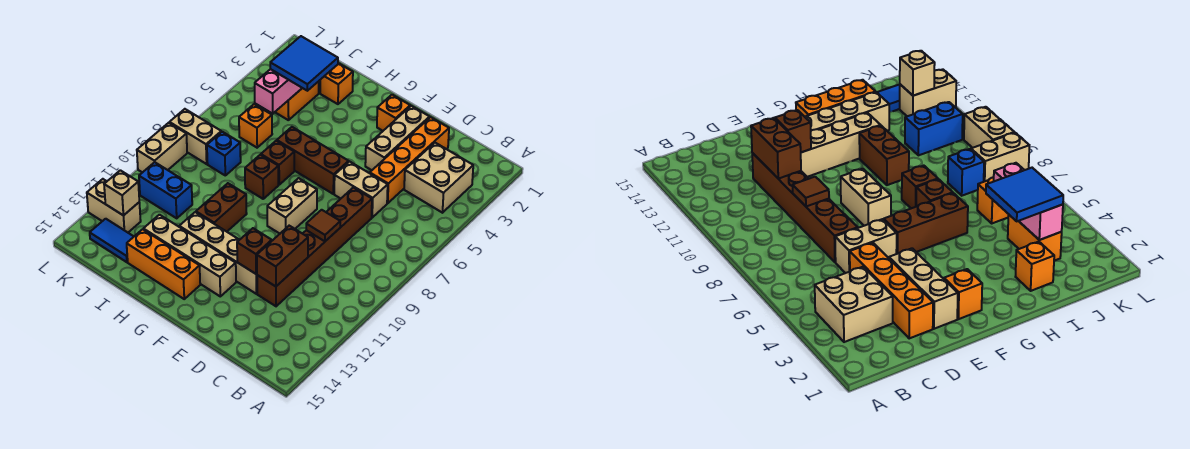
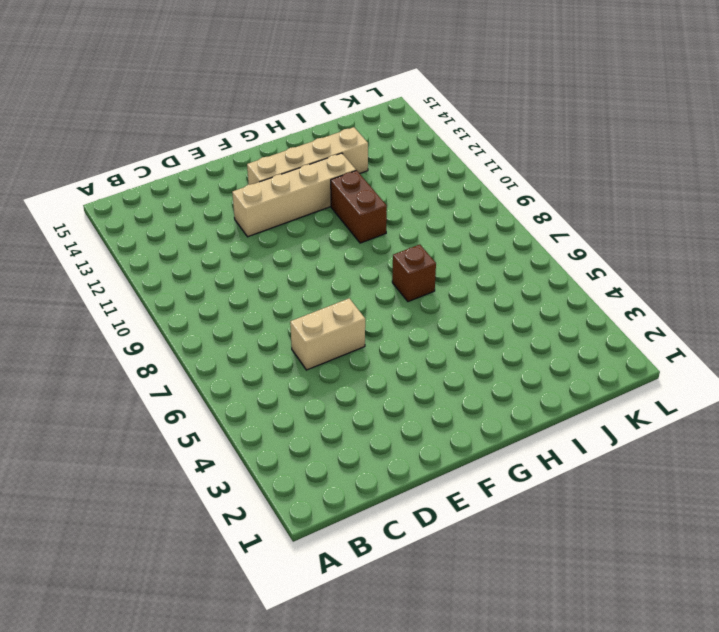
none -> tan brick B3:C4 level 1
none -> orange brick D2:D5 level 1
none -> brown brick D7:D12 level 1

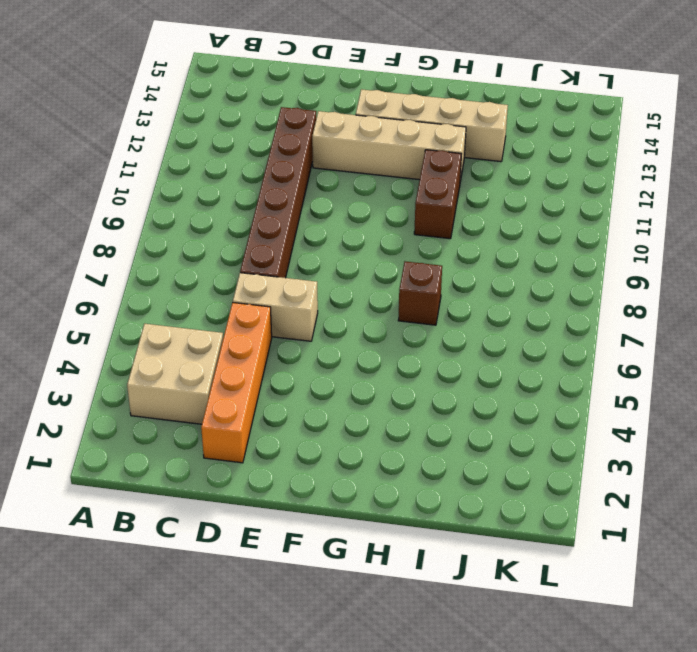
none -> tan brick E2:E4 level 1
none -> orange brick F2 level 1
none -> brown brick F6:H6 level 1

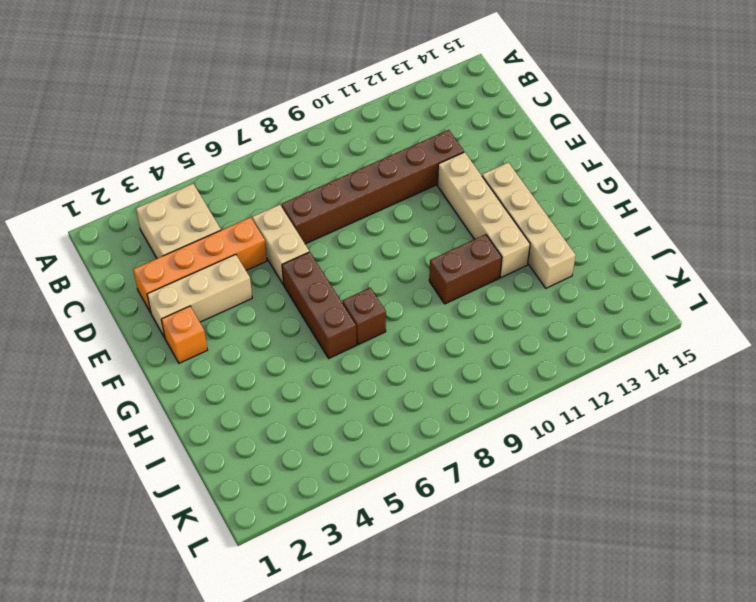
none -> tan brick F8:F9 level 1
none -> orange brick G14:I14 level 1
none -> brown brick H8 level 1

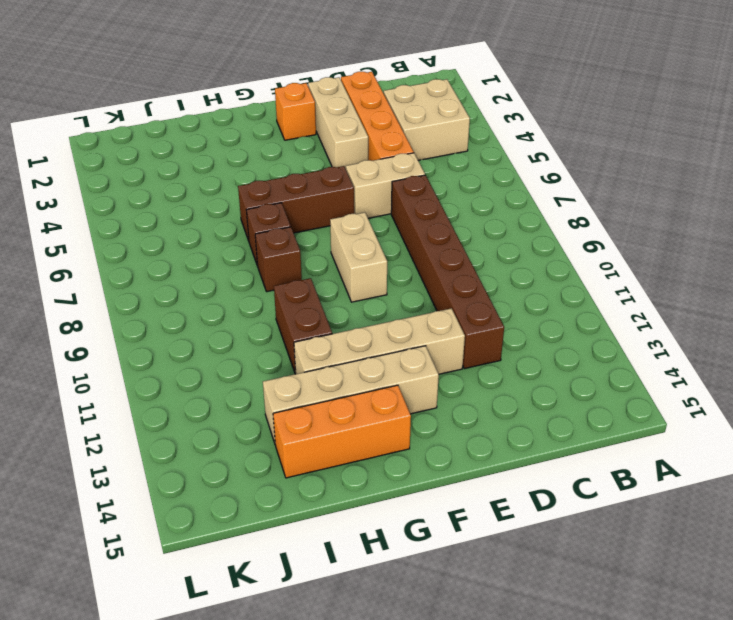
none -> orange brick I2 level 1
none -> orange brick J3:J4 level 1
none -> orange brick J6 level 1

